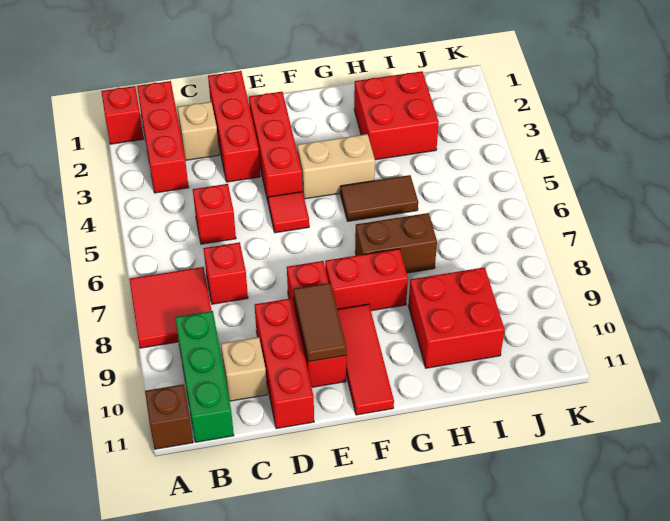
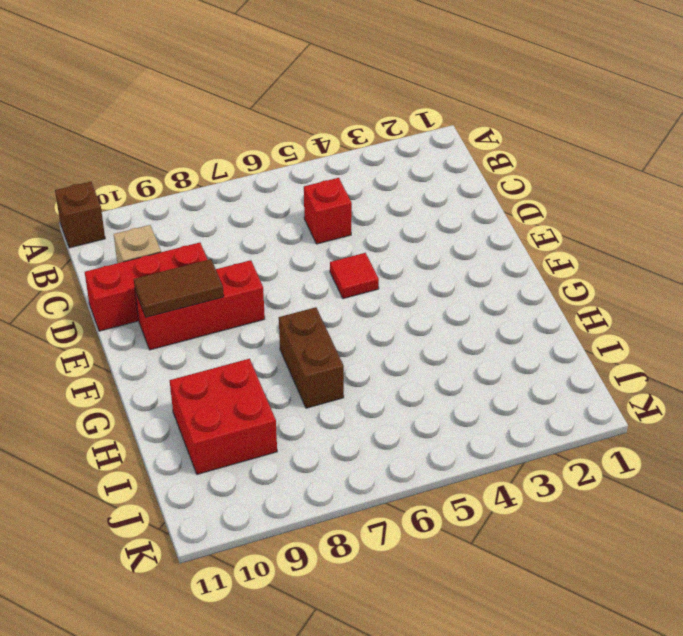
none -> red brick A1 level 1
none -> red tile A7:B8 level 1
none -> red brick B1:B3 level 1

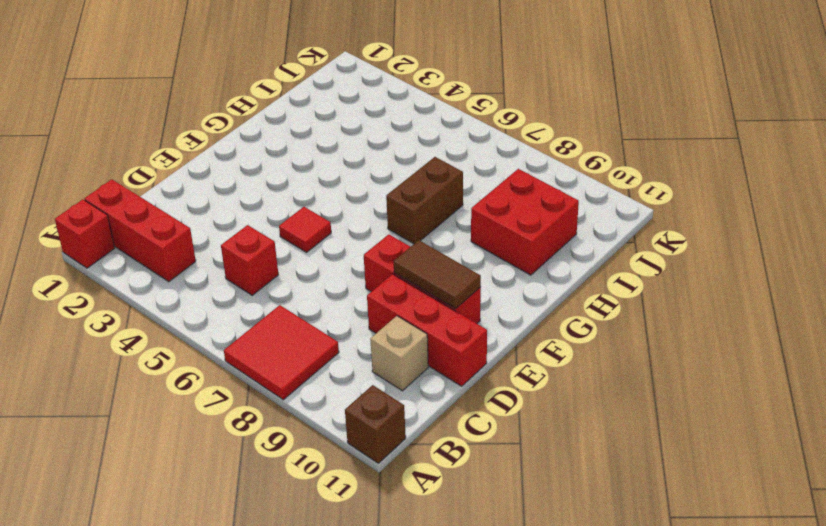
none -> green brick B9:B11 level 1
none -> tan brick C2 level 1
none -> red brick C7 level 1

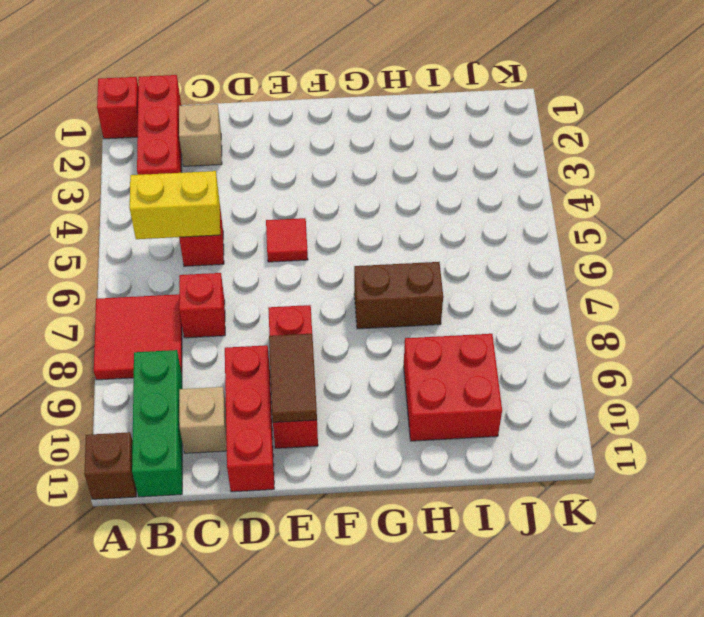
yellow brick B5:C5 level 2 -> none
none -> red brick D1:D3 level 1
none -> red brick E2:E4 level 1
none -> tan brick F4:G4 level 1

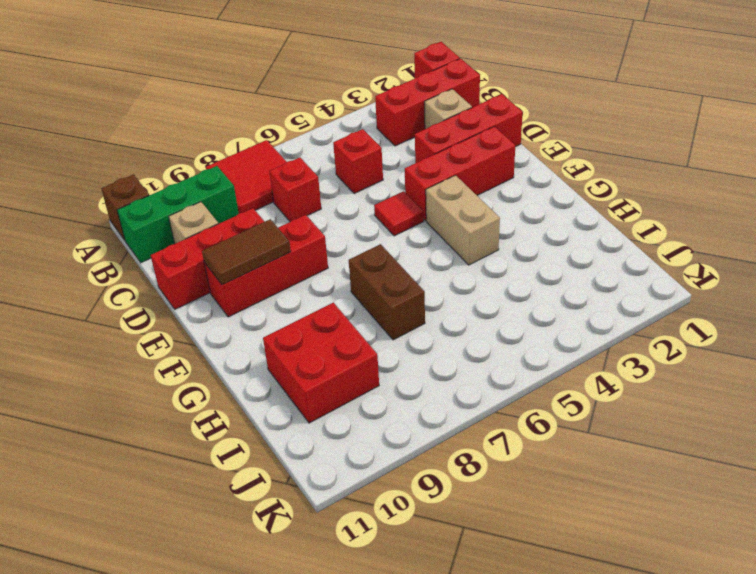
none -> red brick F8:G8 level 1
none -> red tile F9:F11 level 1
none -> brown tile G5:H5 level 1

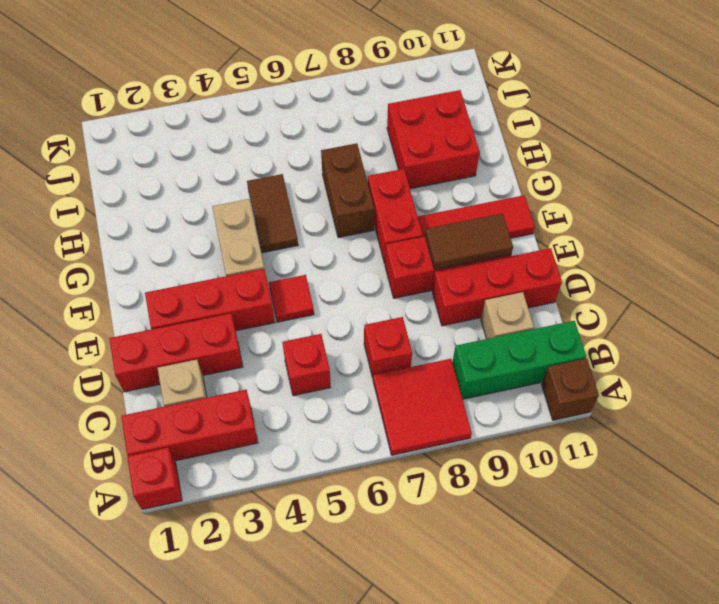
none -> red brick H2:I3 level 1

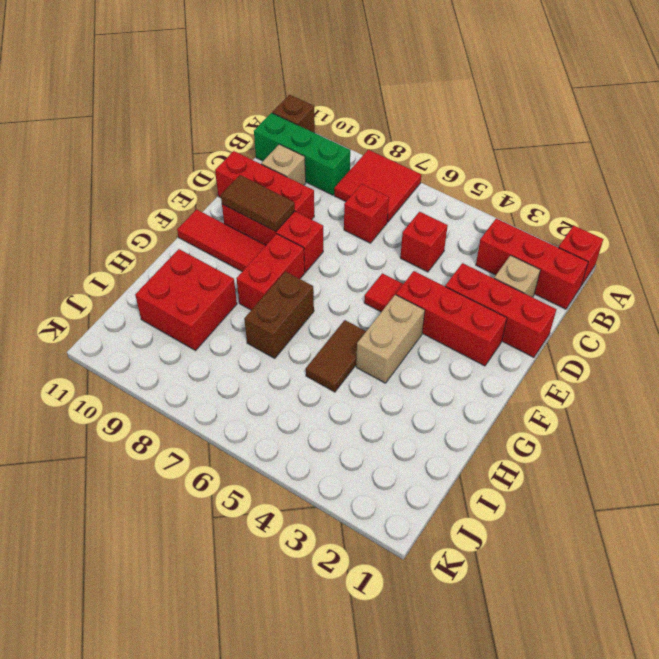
none -> red brick H2:I3 level 1

